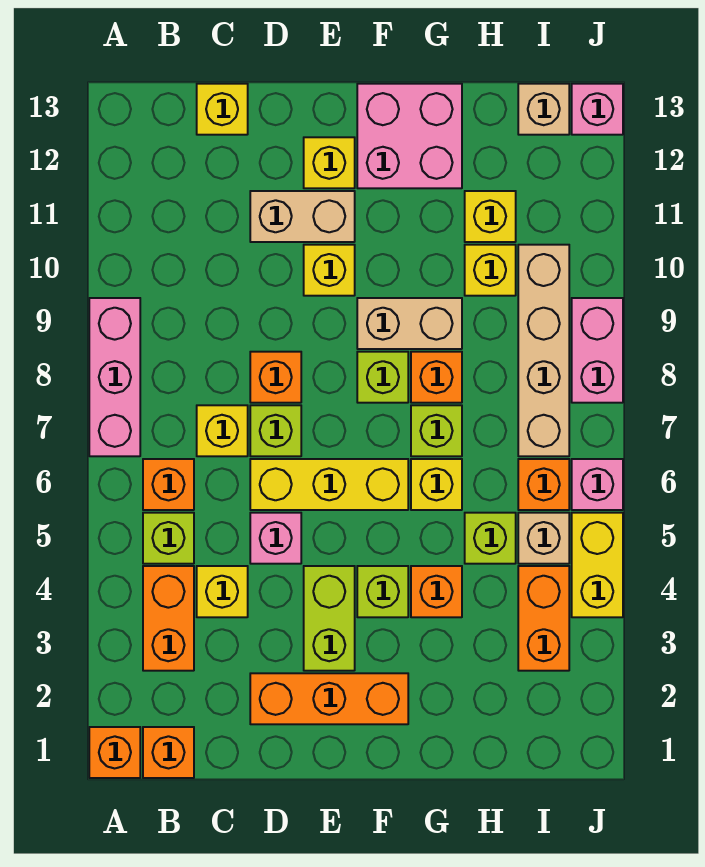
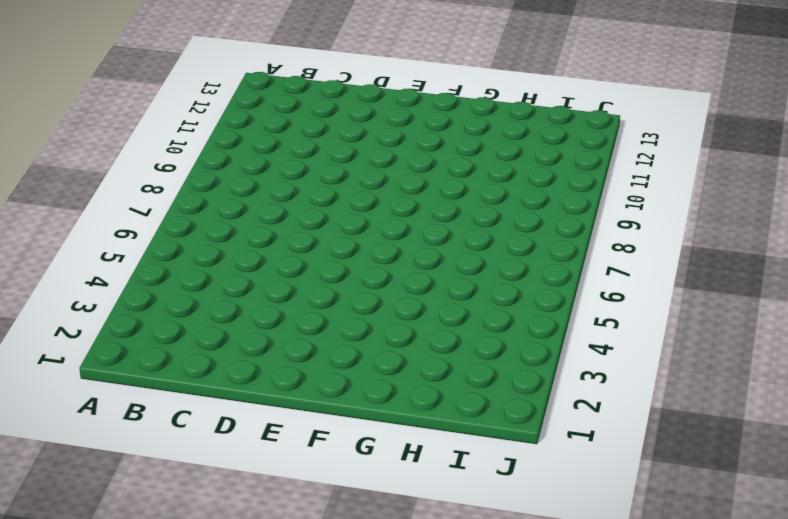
none -> orange brick A1 level 1
none -> pink brick A7:A9 level 1
none -> orange brick B1 level 1
none -> orange brick B3:B4 level 1

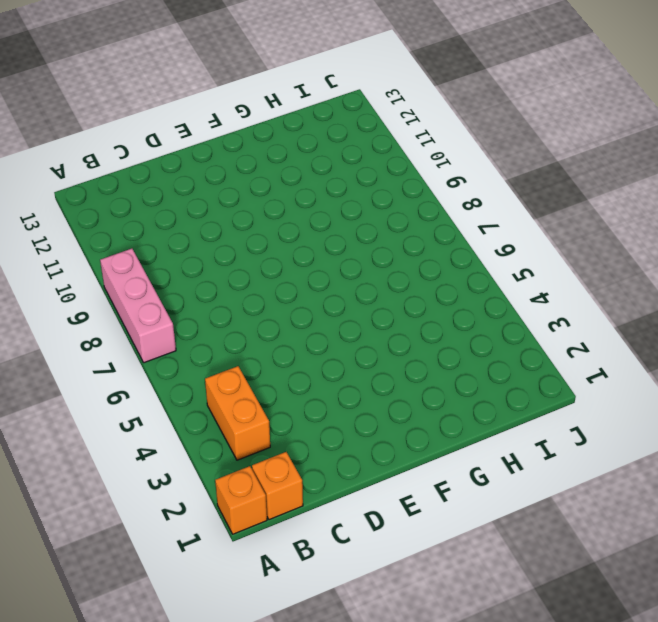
none -> lime brick B5 level 1
none -> orange brick B6 level 1
none -> yellow brick C4 level 1
none -> yellow brick C7 level 1

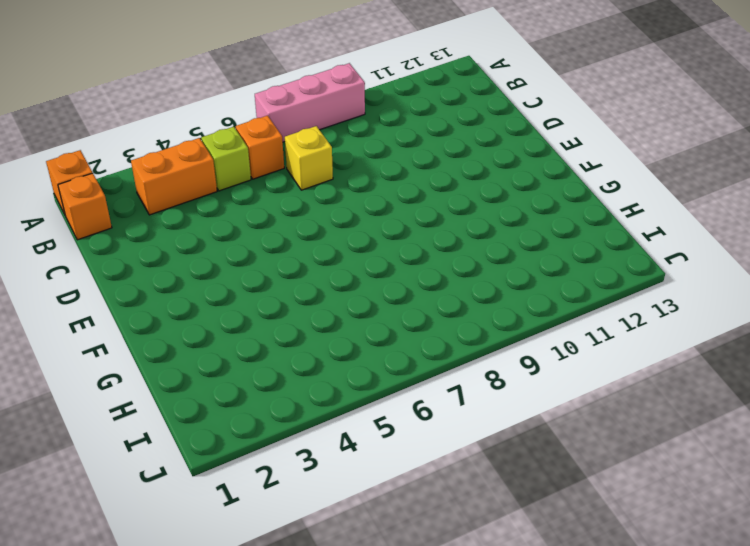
none -> yellow brick C4 level 1
none -> yellow brick C13 level 1
none -> orange brick D2:F2 level 1
none -> pink brick D5 level 1

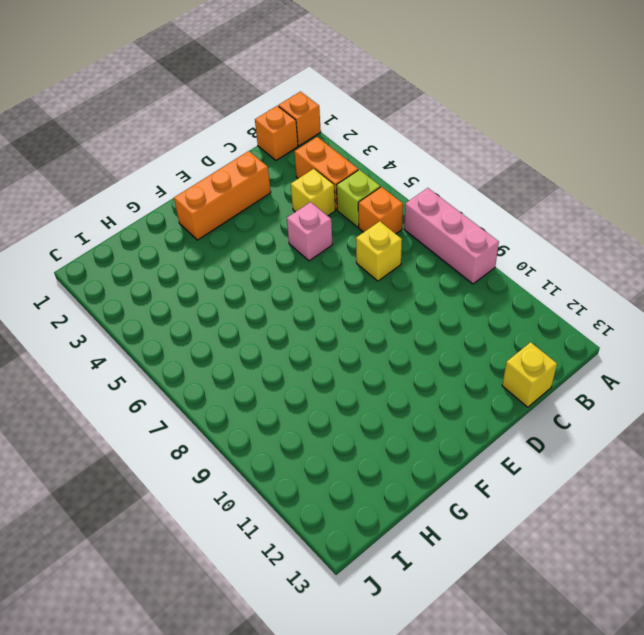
none -> yellow brick D6:F6 level 1
none -> lime brick D7 level 1
none -> orange brick D8 level 1
none -> tan brick D11:E11 level 1

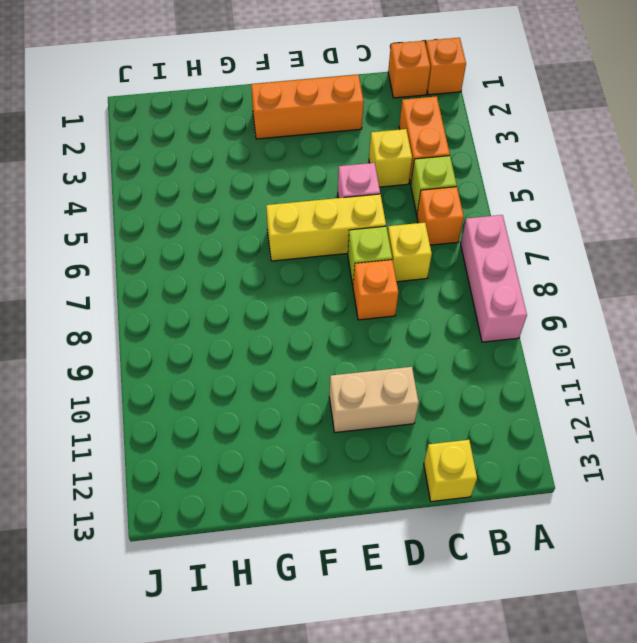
none -> lime brick E3:E4 level 1
none -> yellow brick E10 level 1
none -> yellow brick E12 level 1
none -> lime brick F4 level 1

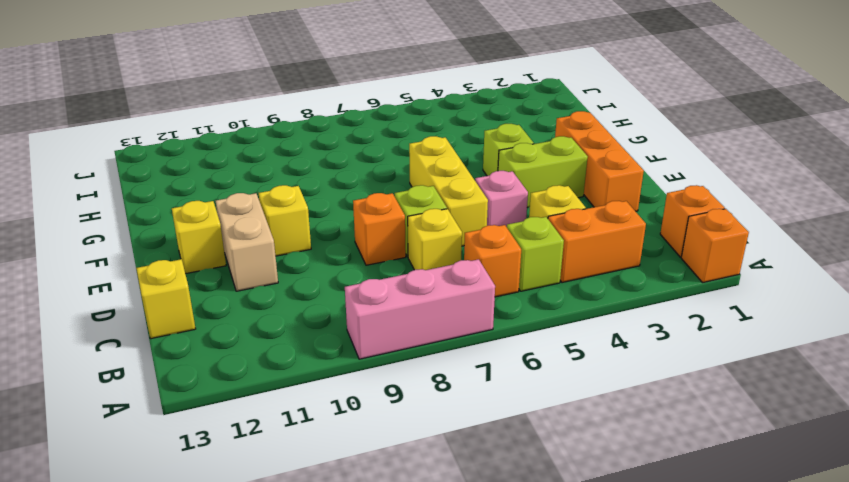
none -> lime brick F8 level 1
none -> tan brick F9:G9 level 1
none -> pink brick F12:G13 level 1
none -> orange brick G4 level 1

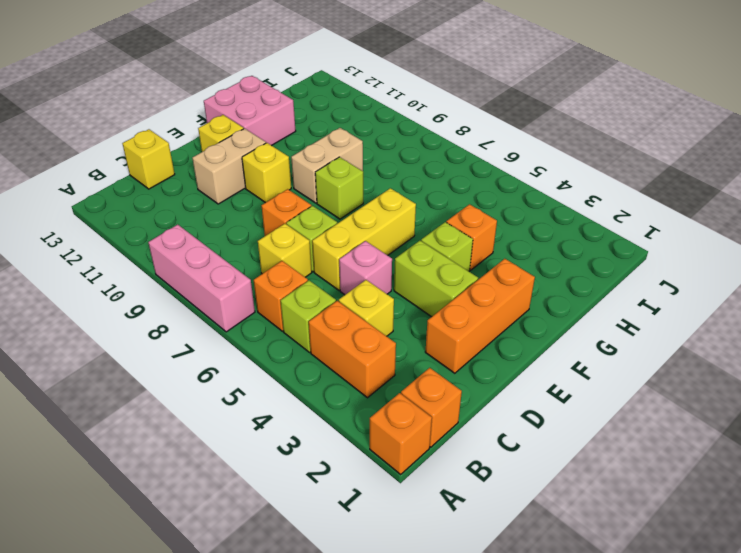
none -> yellow brick G6 level 1
none -> lime brick G7 level 1
none -> orange brick G8 level 1
none -> lime brick H5 level 1

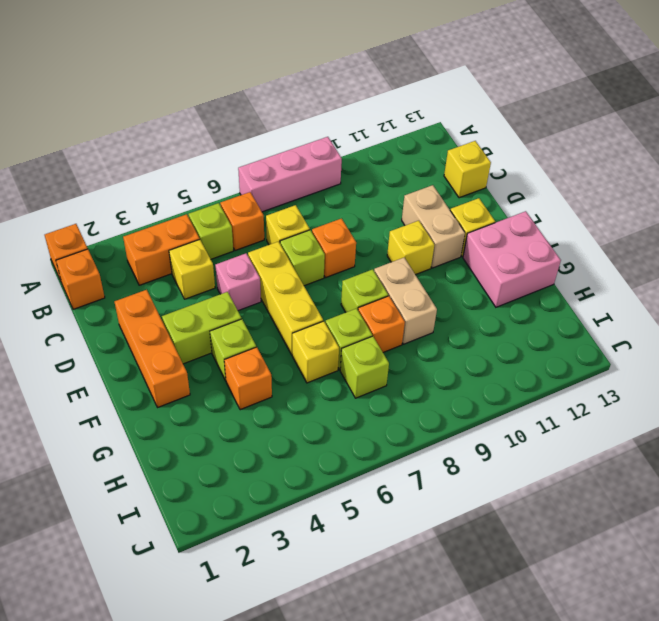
lime brick H7 level 1 -> lime brick H5 level 1
none -> yellow brick H10 level 1
none -> yellow brick H11 level 1
none -> orange brick I3:I4 level 1
none -> tan brick I5 level 1

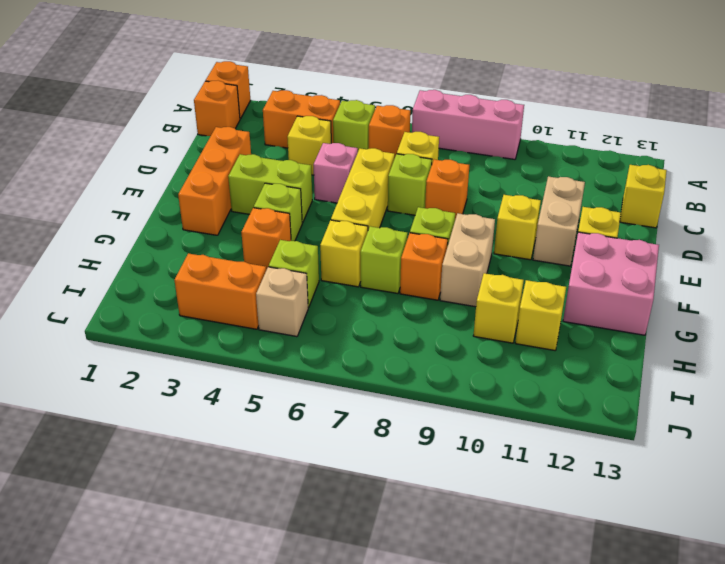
none -> orange brick I6 level 1
none -> tan brick I7:I10 level 1
none -> tan brick I13 level 1
none -> yellow brick J4:J5 level 1

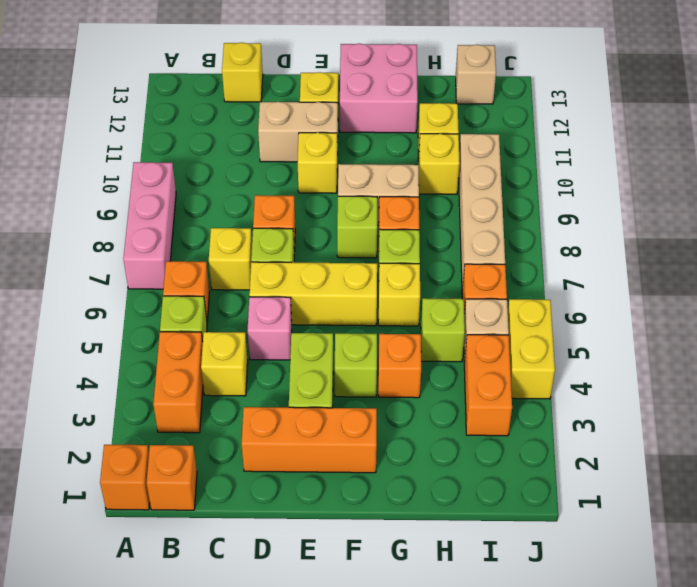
none -> pink brick J6 level 1
none -> pink brick J8:J9 level 1
none -> pink brick J13 level 1

